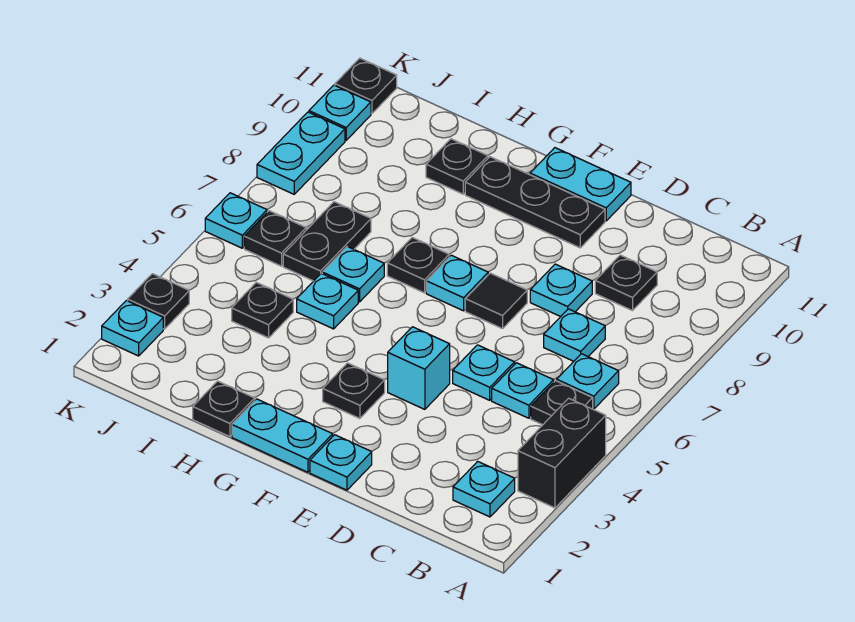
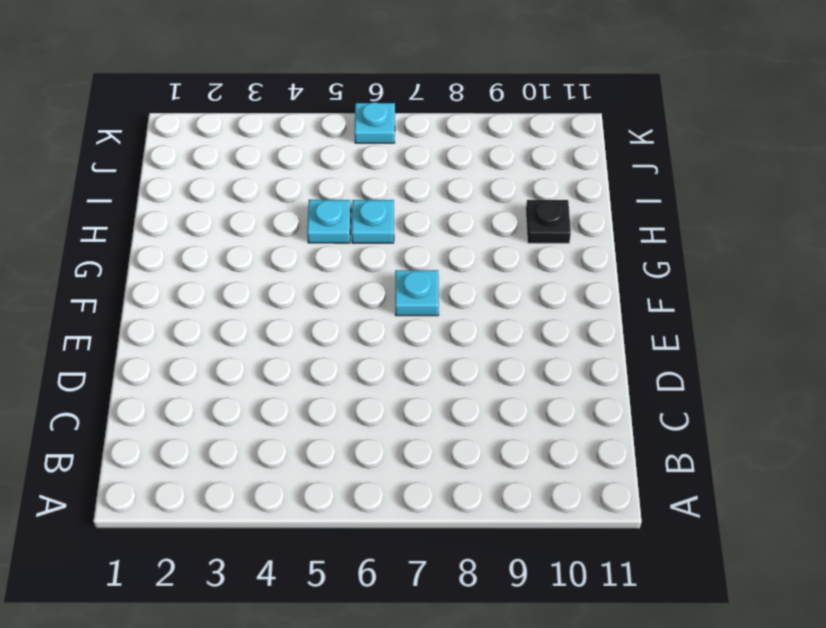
none -> black brick A3:A4 level 1
none -> cyan plate B2 level 1
none -> black plate B5 level 1
none -> cyan plate B6 level 1

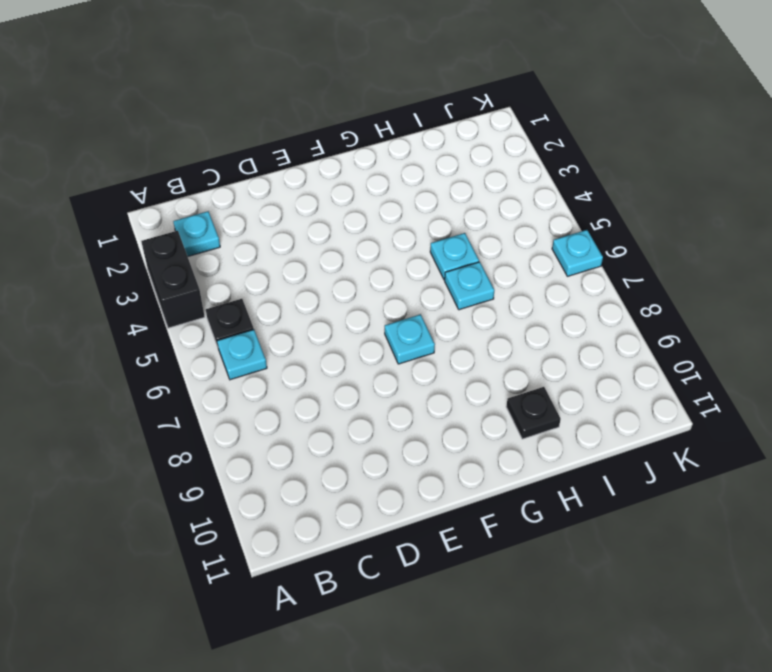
none -> cyan plate C5 level 1
none -> cyan plate C7 level 1
none -> black plate C9 level 1
none -> cyan plate D5 level 1

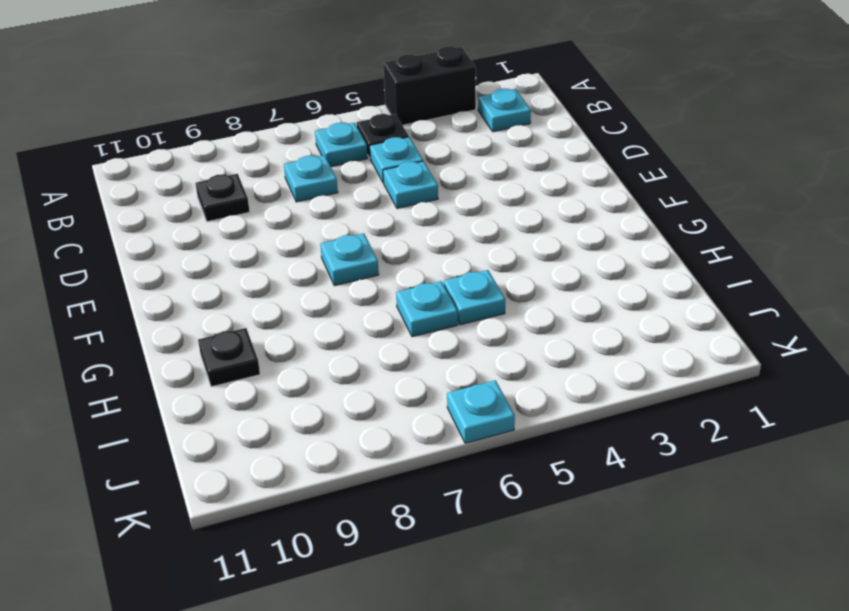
none -> cyan plate D8 level 1
none -> cyan plate E1 level 1
none -> cyan brick E4 level 1
none -> black tile E7 level 1

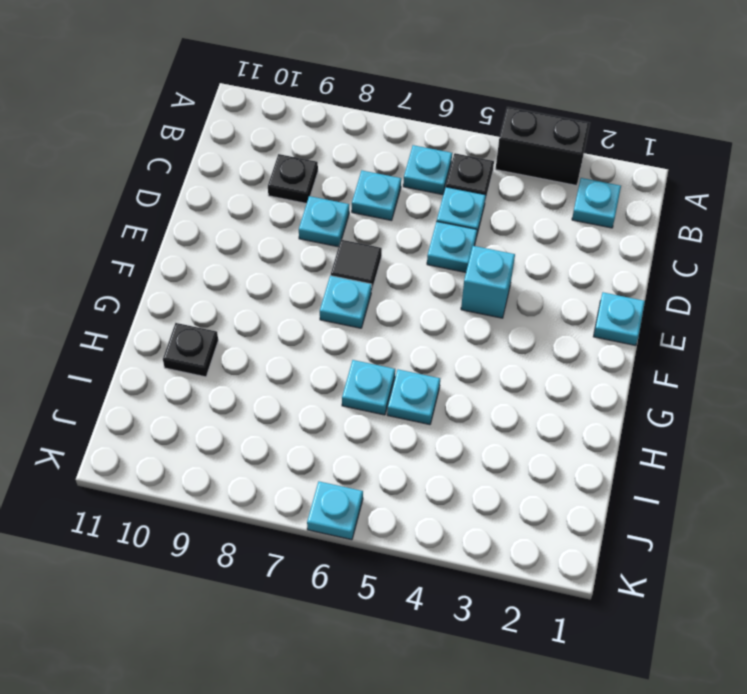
none -> black plate E10:G10 level 1
none -> cyan plate E11:F11 level 1
none -> cyan plate F1:G1 level 1
none -> black plate F3 level 1

